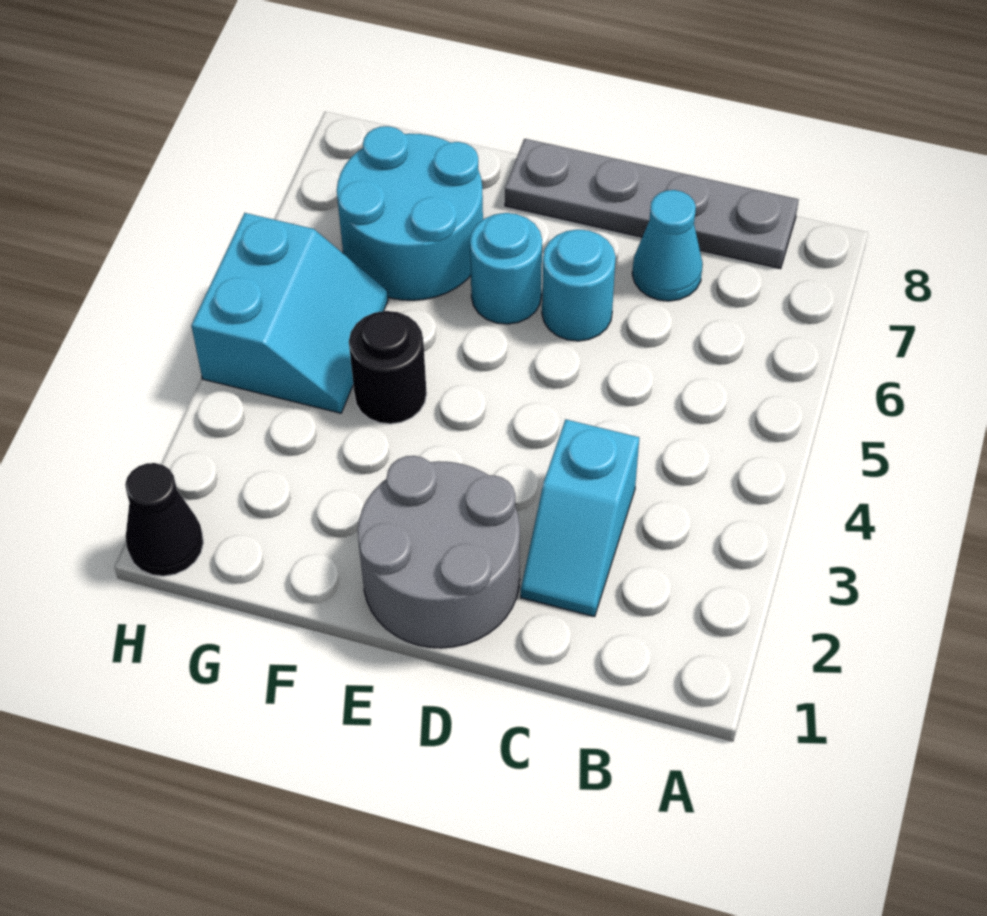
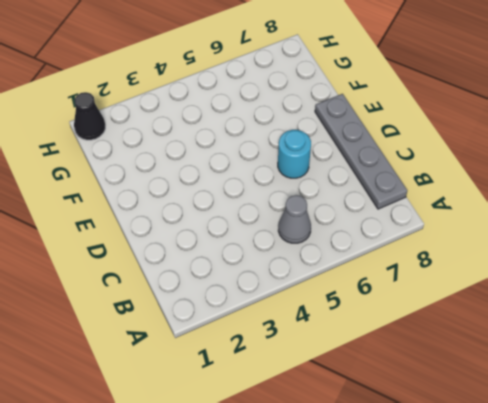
grey cone B5 level 1 -> none
none -> cyan slope C2:C3 level 1 top 3
none -> cyan cone C7 level 1

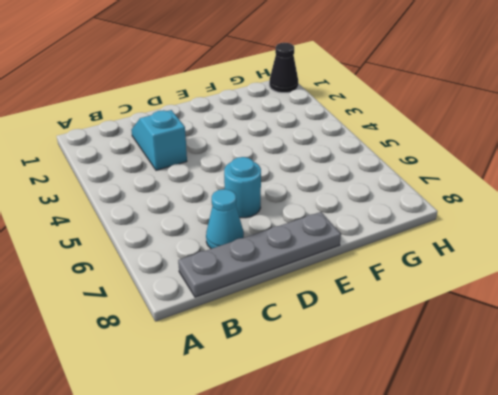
none -> grey round brick D1:E2 level 1
none -> cyan round brick E6 level 1

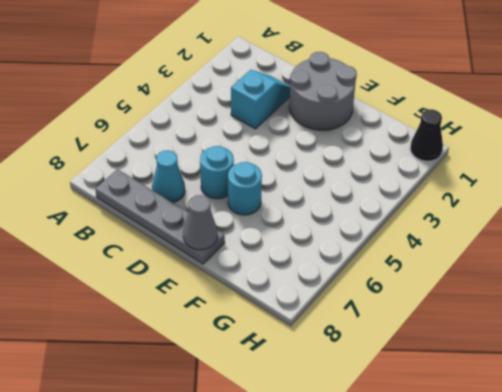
grey cone E8 level 2 -> none
none -> black round brick F4 level 1
none -> cyan round brick F6:G7 level 1

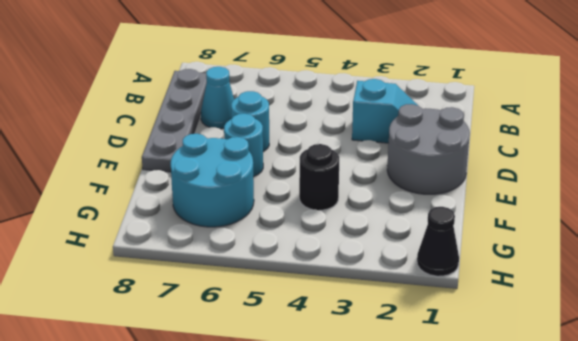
none -> cyan slope G4:H5 level 1 top H

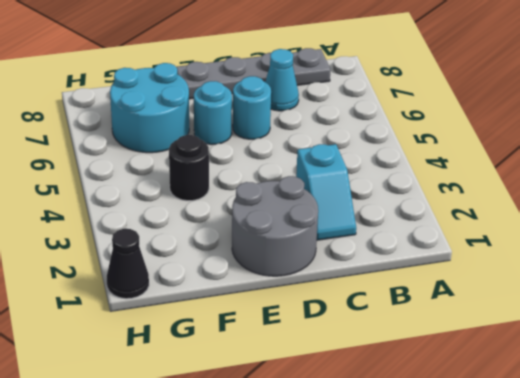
none -> cyan slope G4:H5 level 1 top H

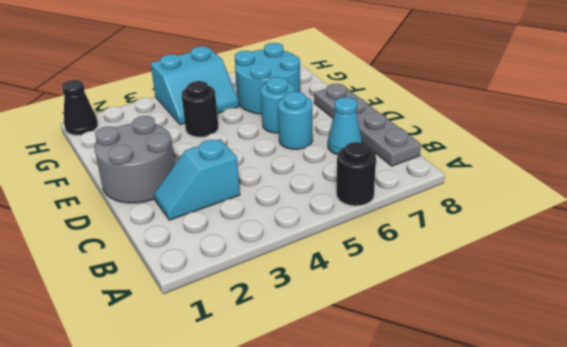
black round brick A6 level 1 -> none

